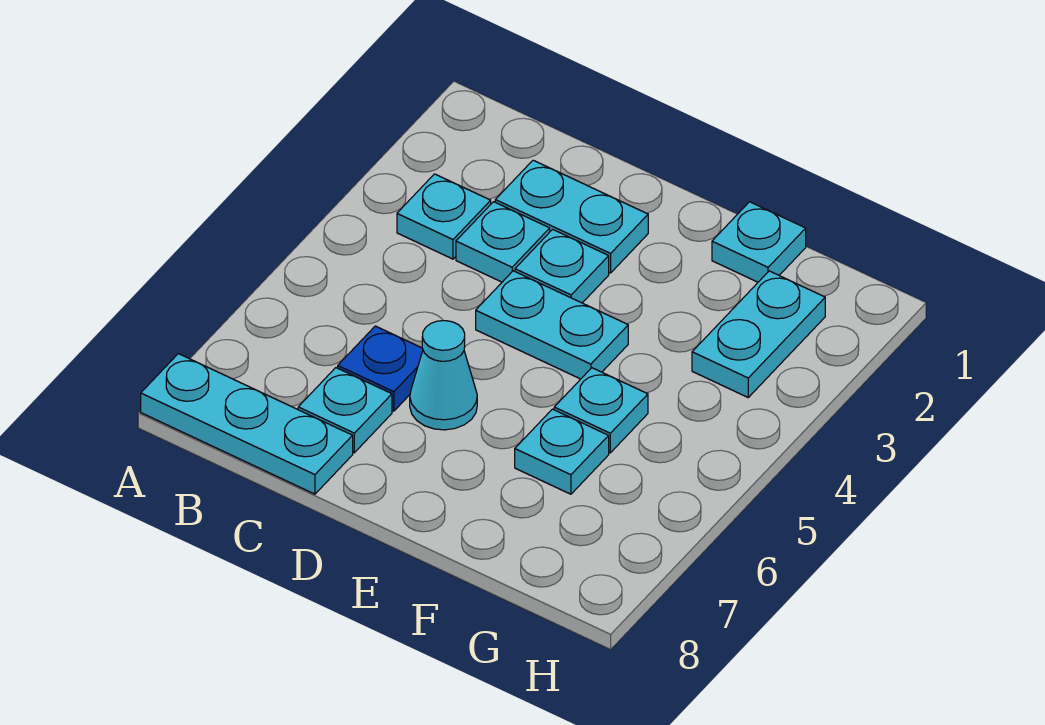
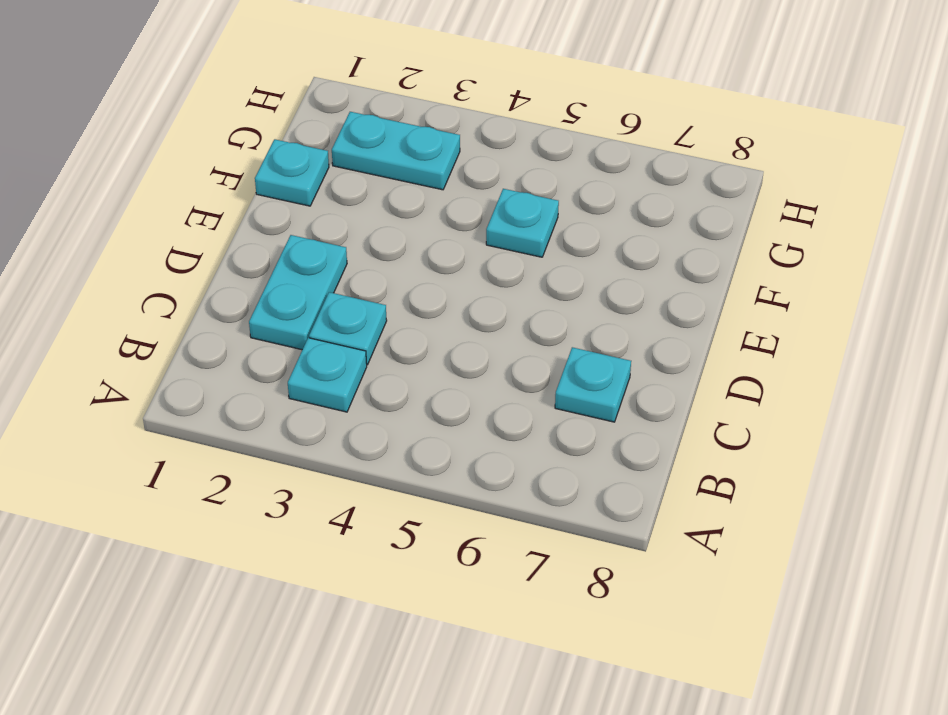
none -> cyan plate A8:C8 level 1
none -> blue plate C6 level 1
none -> cyan plate D3 level 1

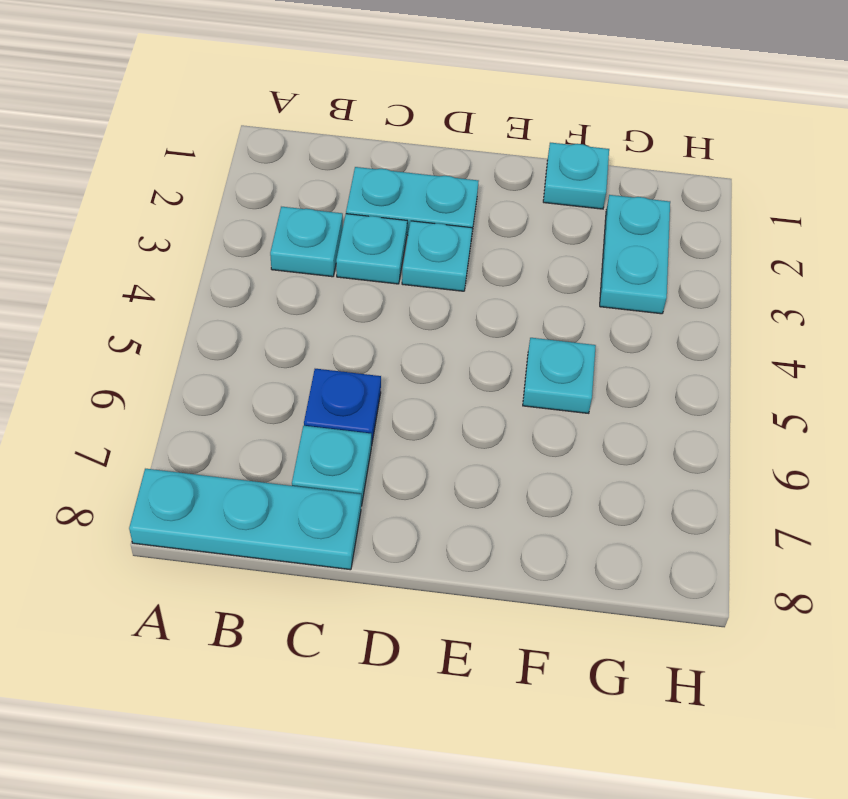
none -> cyan plate D4:E4 level 1
none -> cyan cone D6 level 1
none -> cyan plate F6 level 1

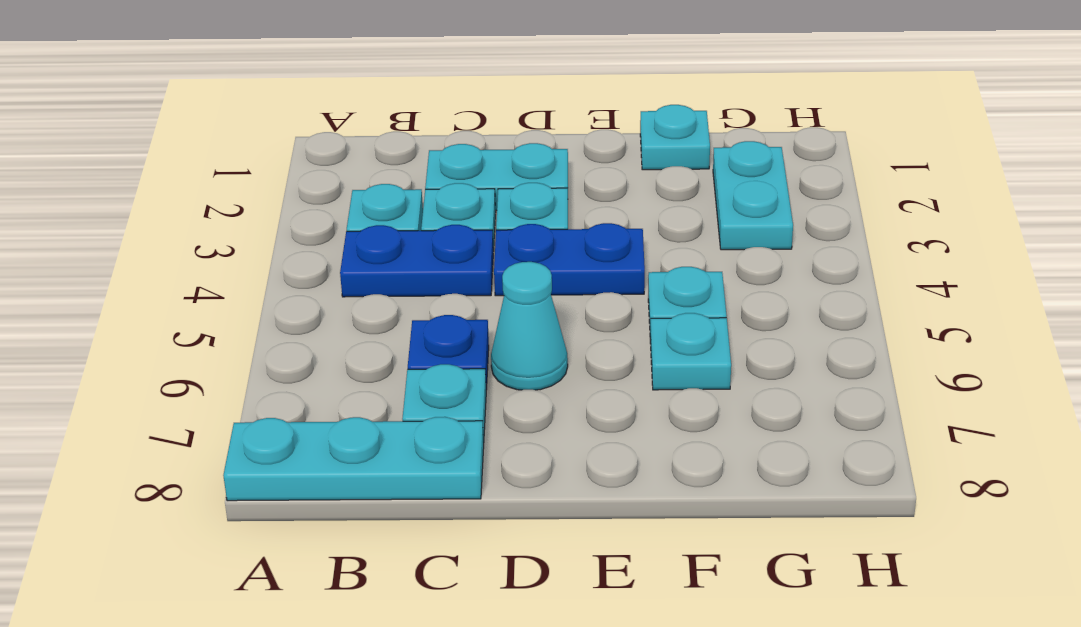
blue plate B4:C4 level 1 -> none
blue plate D4:E4 level 1 -> cyan plate D4:E4 level 1

